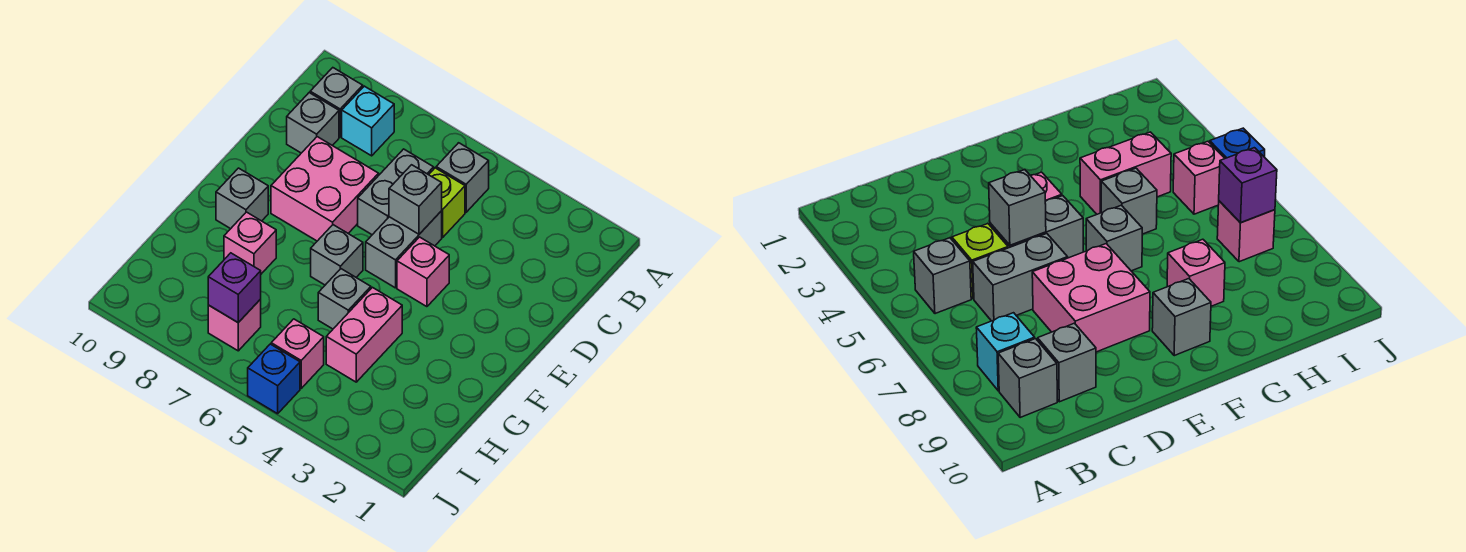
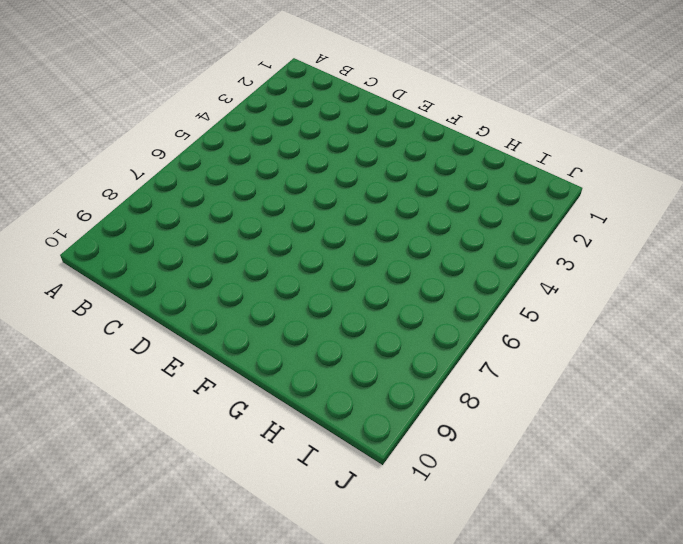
none -> grey brick B5 level 1
none -> cyan brick B8 level 1
none -> grey brick B9 level 1

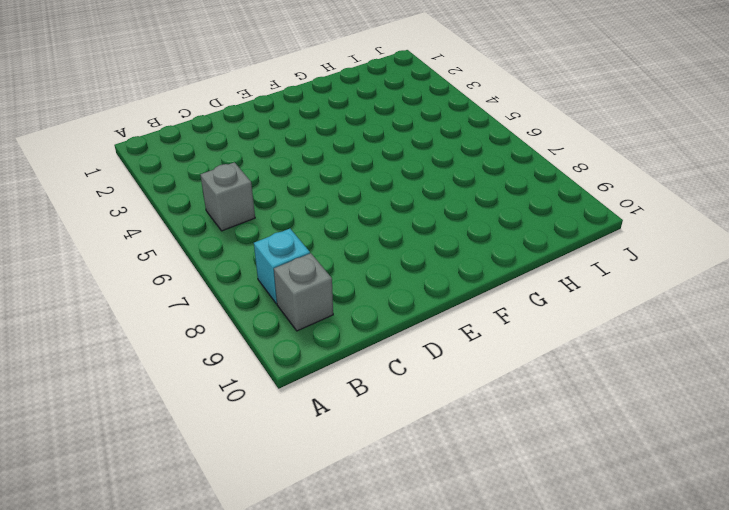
none -> lime brick C5 level 1
none -> grey brick C6:D6 level 1
none -> grey brick C9 level 1

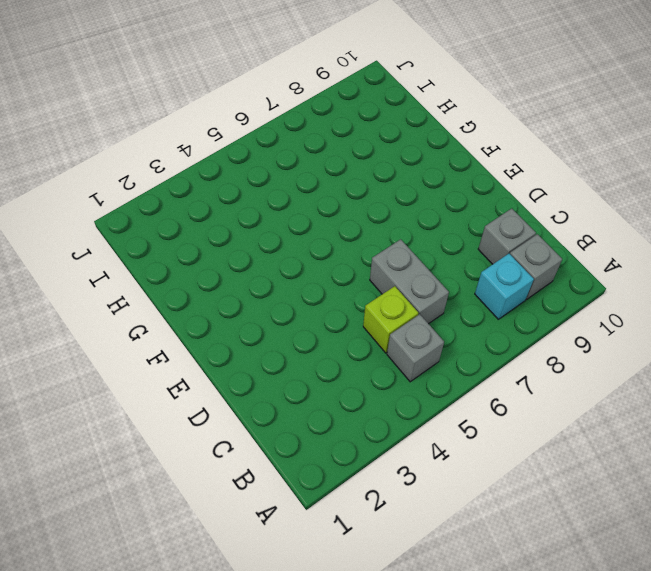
none -> grey brick D5:E5 level 1
none -> pink brick D7:E8 level 1
none -> pink brick E4 level 1

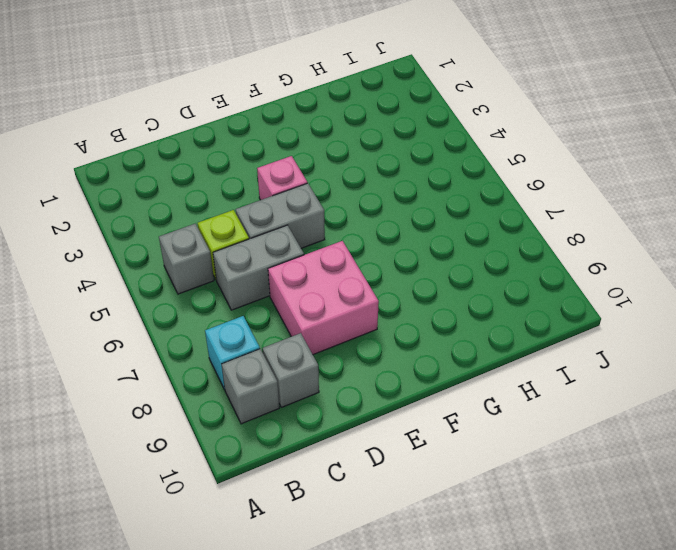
none -> grey brick F6 level 1
none -> grey brick F9 level 1
none -> pink brick G4:H4 level 1

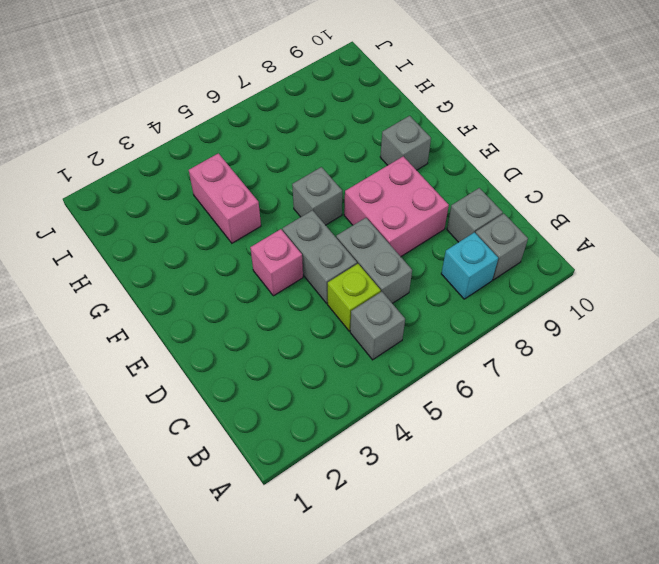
none -> grey brick G5 level 1
none -> pink brick G8 level 1
none -> pink brick I5 level 1

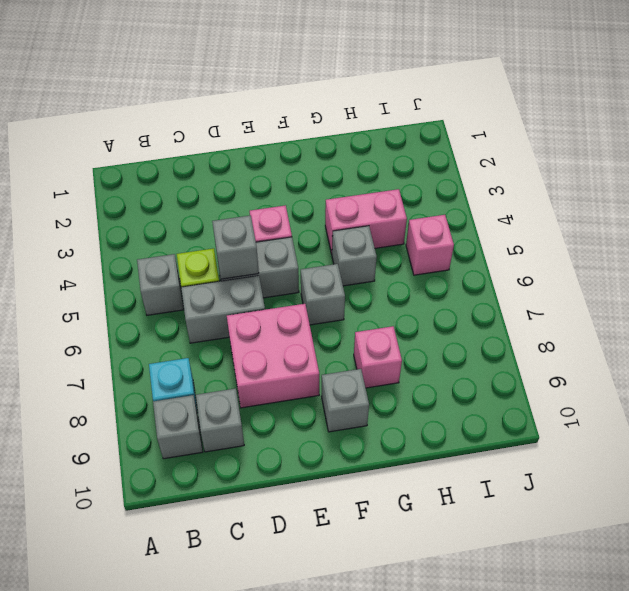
none -> pink brick I7 level 1
none -> blue brick J5 level 1
none -> purple brick I7 level 2

